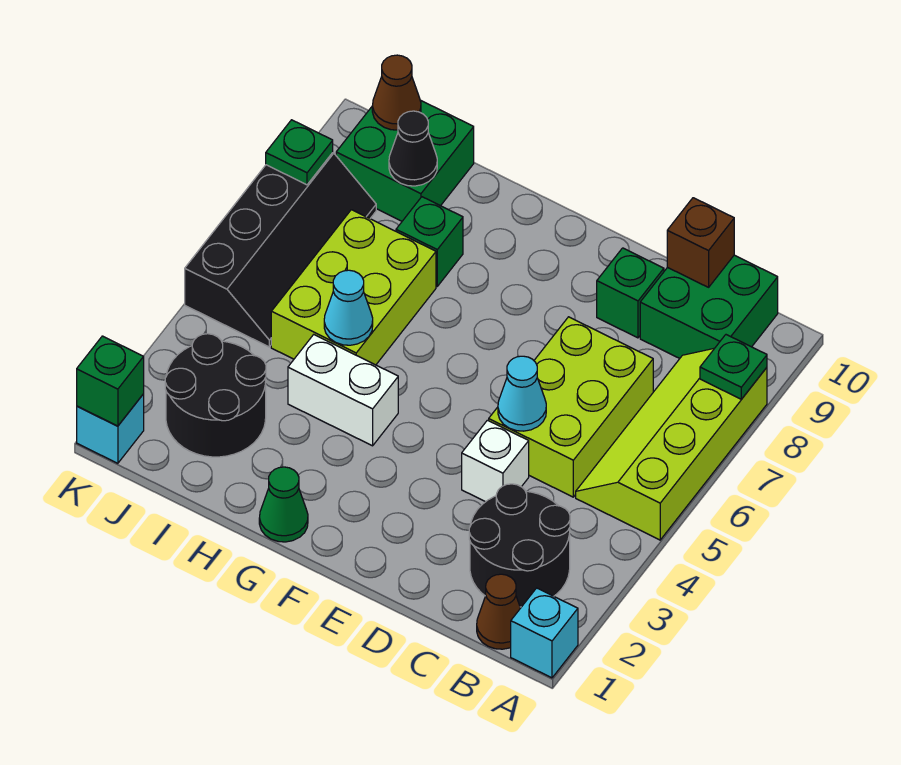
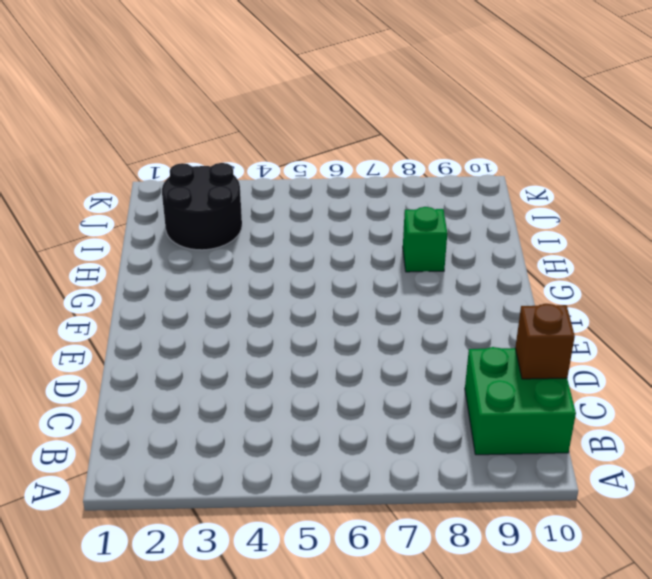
none -> cyan brick A1 level 1
none -> lime slope A5:B8 level 1 top A
none -> brown cone B1 level 1

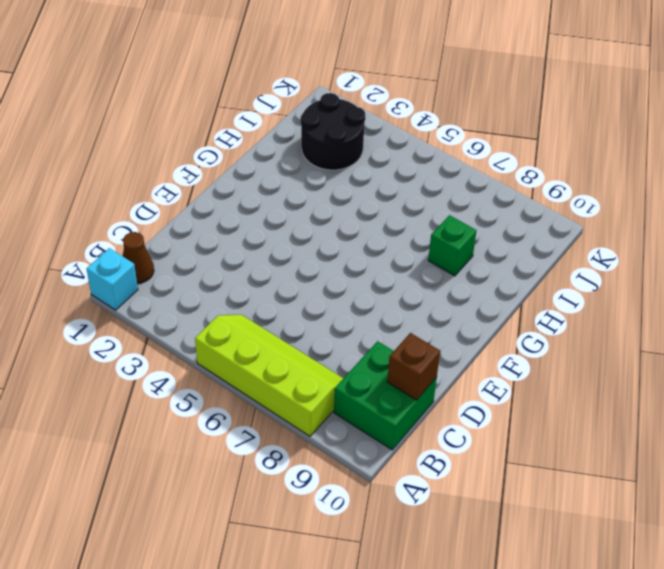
none -> black round brick B2:C3 level 1
none -> lime brick C5:D7 level 1
none -> white brick D4 level 1

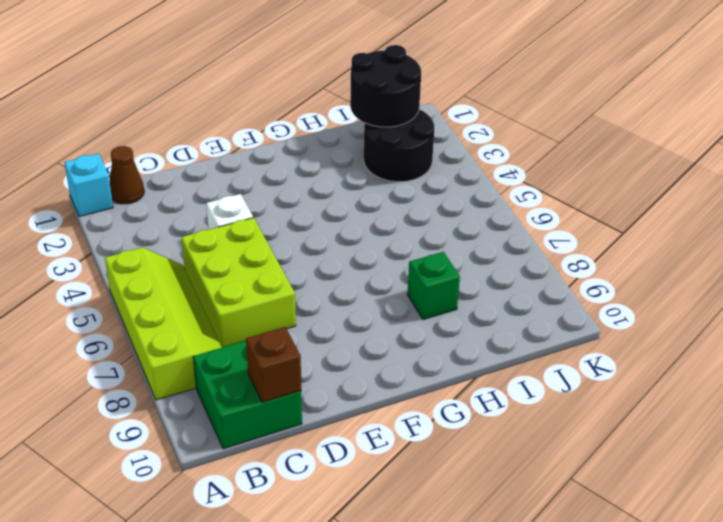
black round brick I1:J2 level 2 -> black round brick B2:C3 level 1
none -> green brick D9 level 1
none -> green cone G1 level 1
none -> white brick G4:H4 level 1

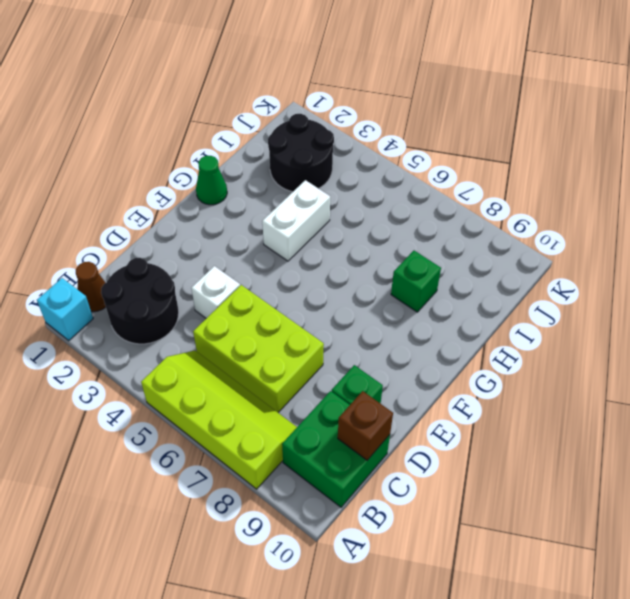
none -> lime brick H5:I7 level 1
none -> green brick I9:J10 level 1
none -> black slope J5:K8 level 1 top K

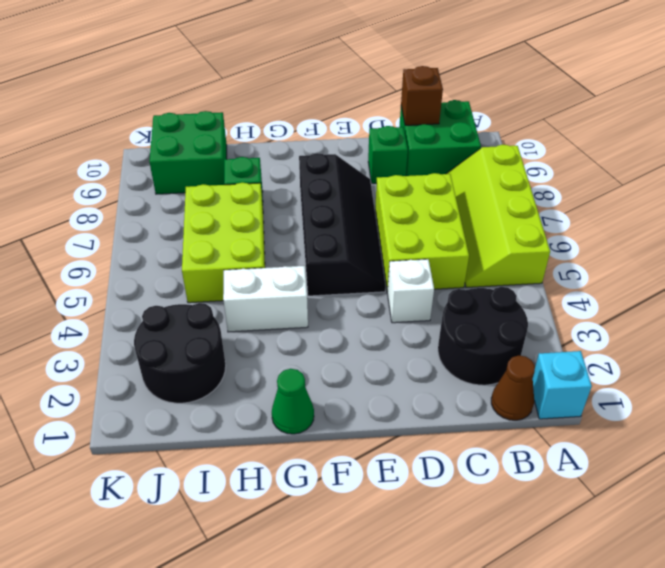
black slope E5:F8 level 1 top F -> black slope J5:K8 level 1 top K
none -> cyan brick K1 level 1
none -> green plate A8 level 2
none -> cyan cone D5 level 2

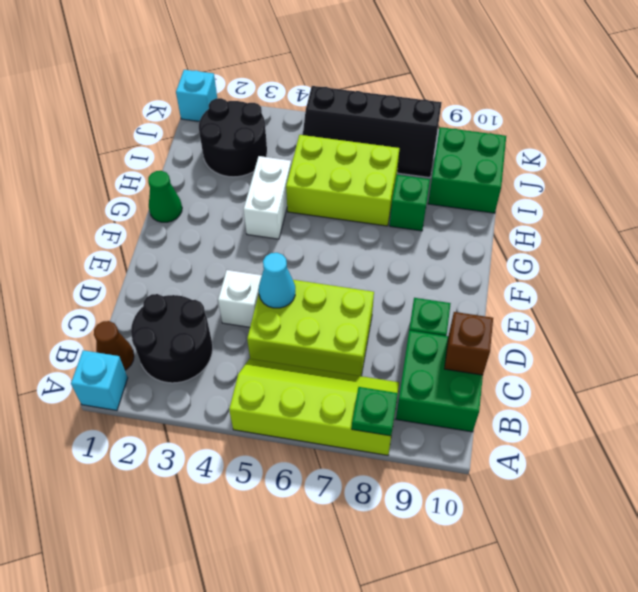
none -> cyan cone H5 level 2
none -> black cone I9 level 2
none -> brown cone J10 level 2

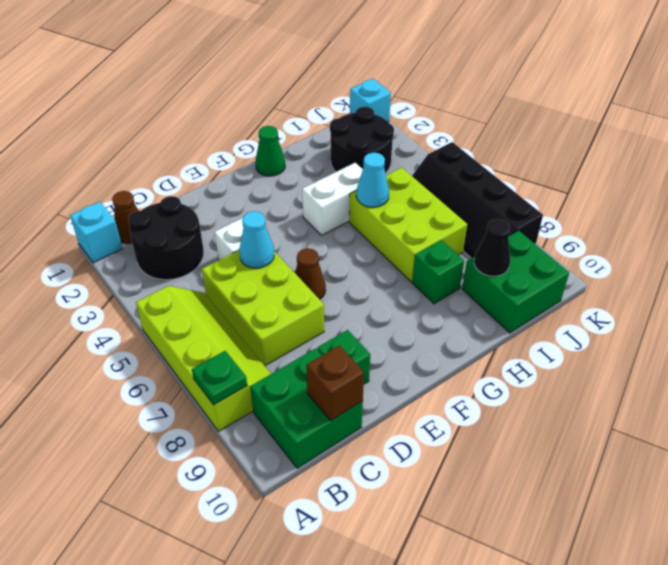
brown cone E6 level 1 -> brown cone J10 level 2
none -> green brick K1 level 2
none -> green plate K8 level 2

